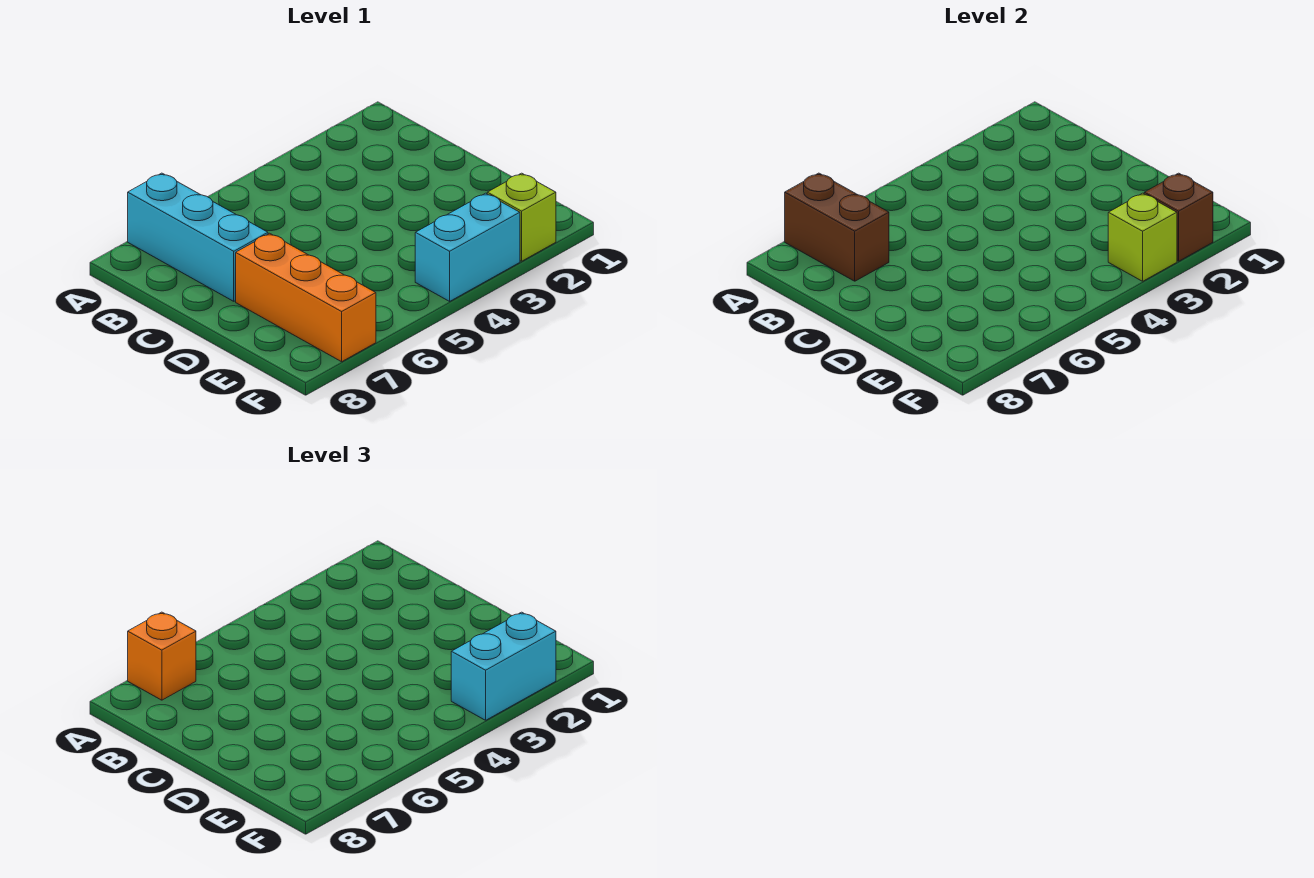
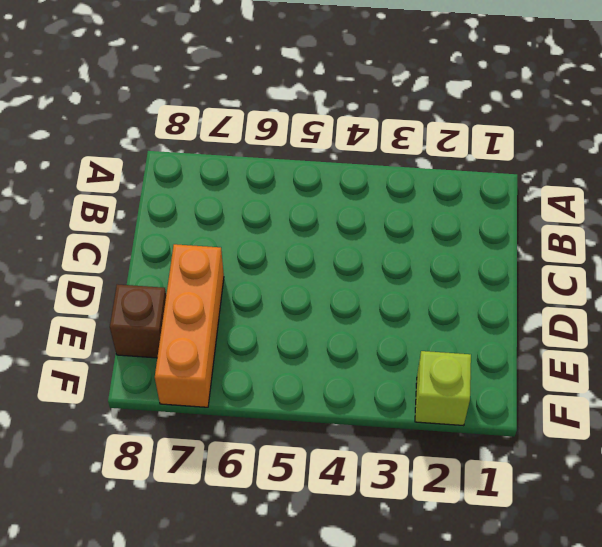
brown brick E8 level 1 -> brown brick F2 level 2
none -> cyan brick A7:C7 level 1
none -> cyan brick F3:F4 level 1

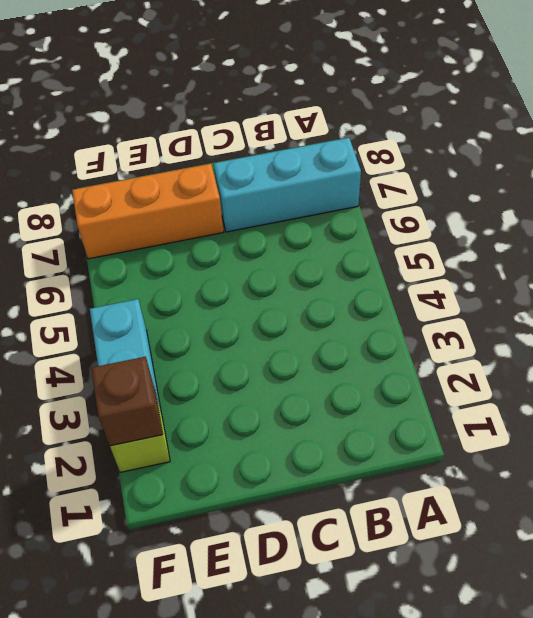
none -> brown brick A7:B7 level 2
none -> lime brick F3 level 2

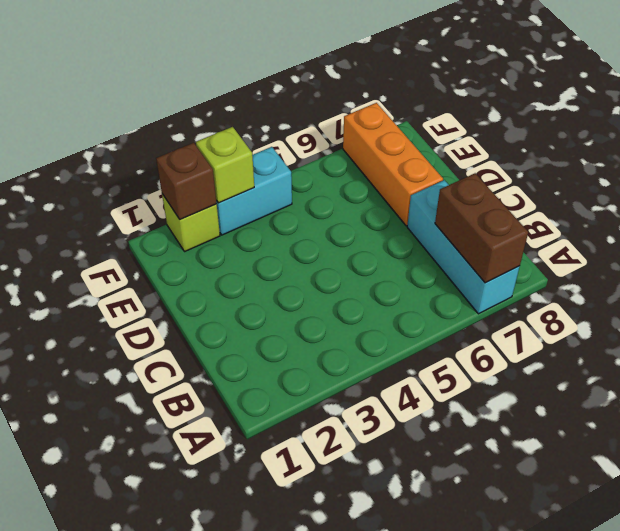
none -> orange brick A7 level 3
none -> cyan brick F2:F3 level 3

